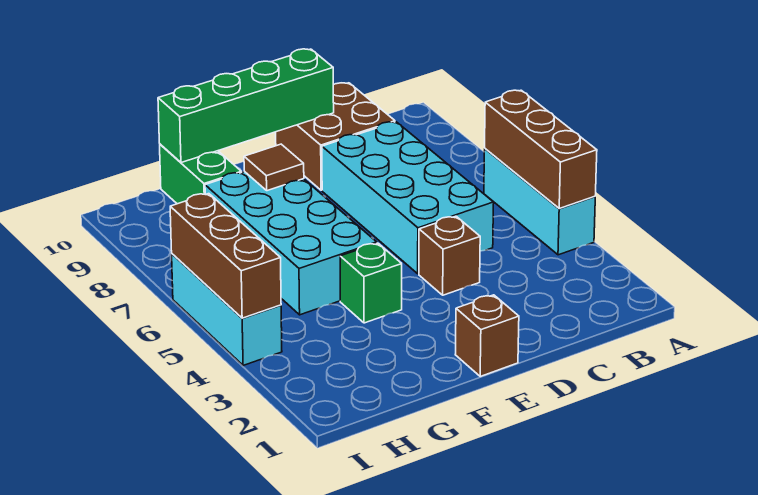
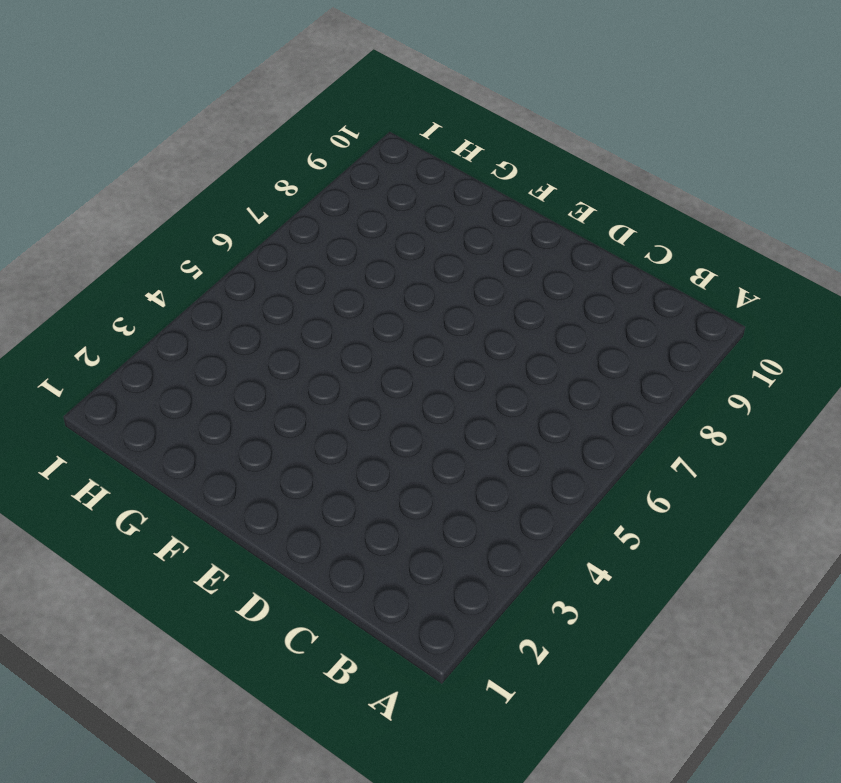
none -> cyan brick A4:A6 level 1
none -> cyan brick C5:D8 level 1
none -> brown brick C9:D10 level 1

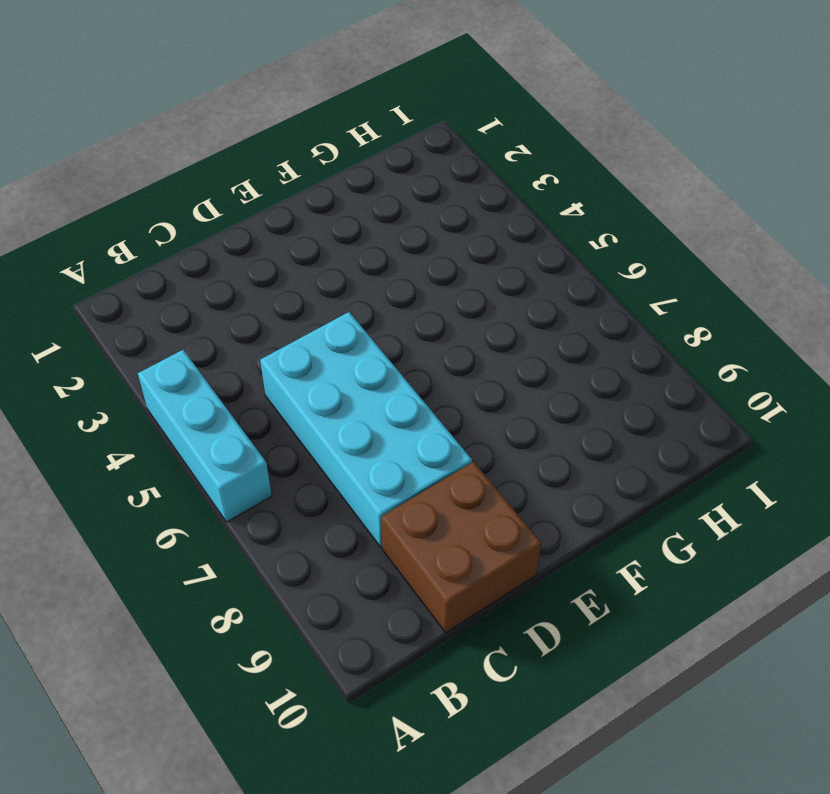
none -> brown brick D4 level 1
none -> brown brick E1 level 1
none -> green brick F4 level 1

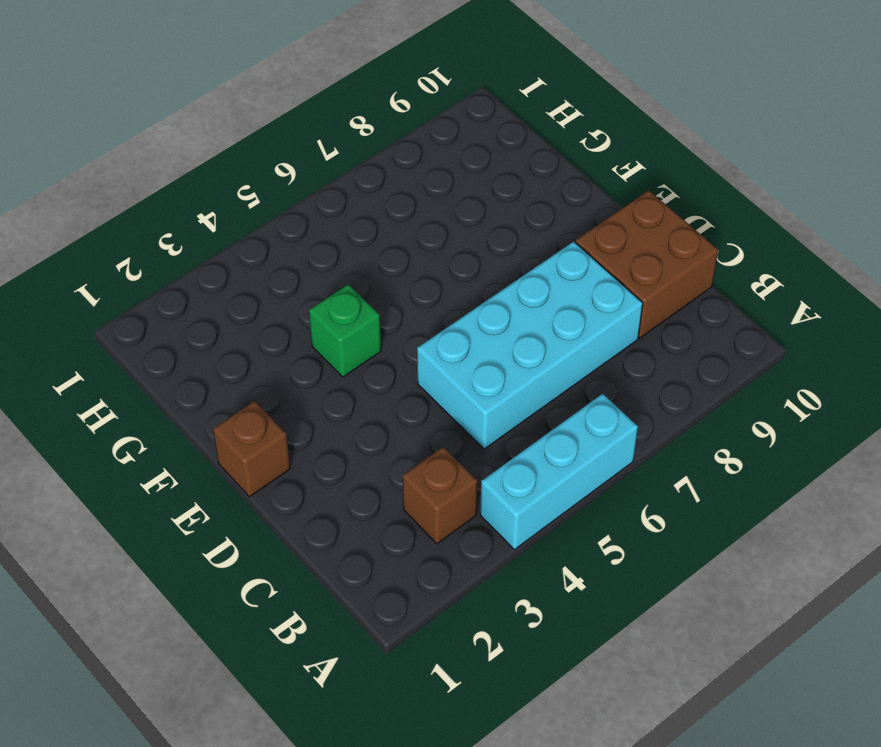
brown brick B3 level 1 -> brown brick D4 level 1
none -> cyan brick F5:G8 level 1
none -> green brick G9:G10 level 1
none -> cyan brick I4:I6 level 1

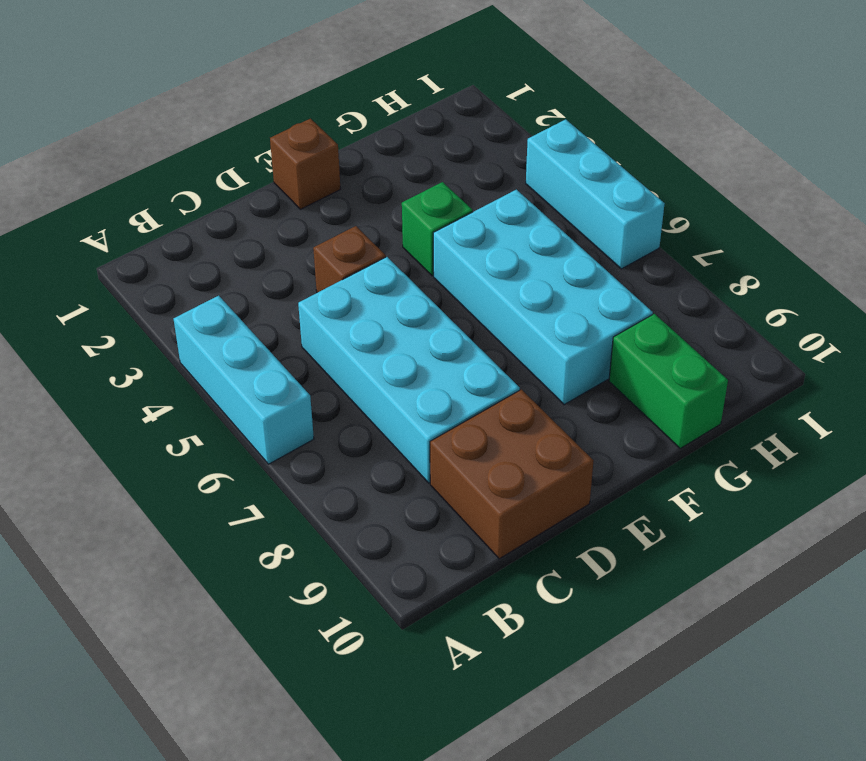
none -> brown brick A4:A6 level 2
none -> green brick D10:G10 level 2
none -> brown tile F8 level 2

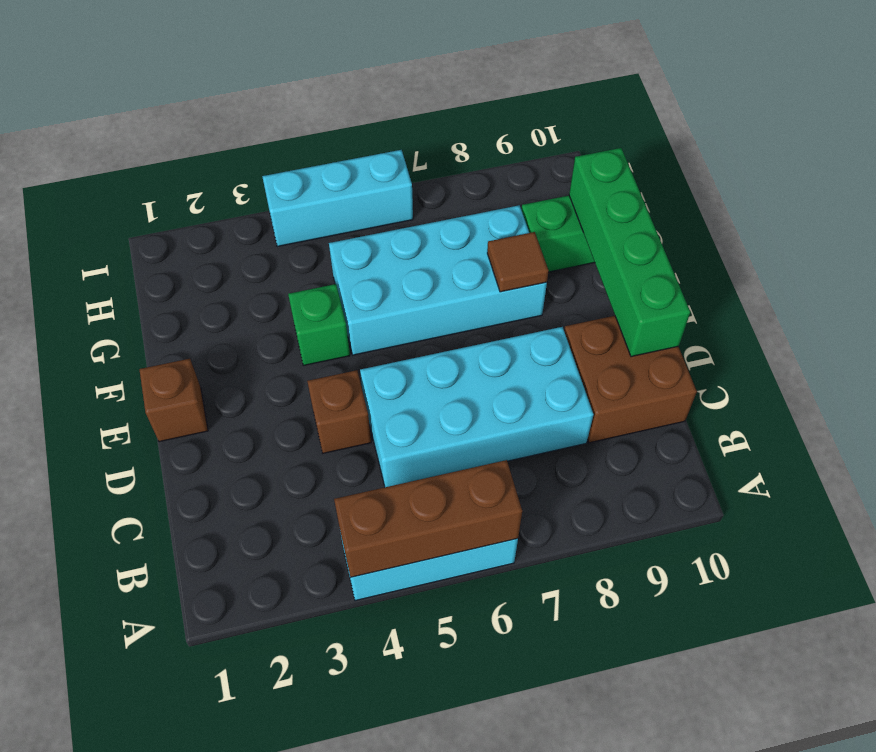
none -> brown brick I4:I6 level 2

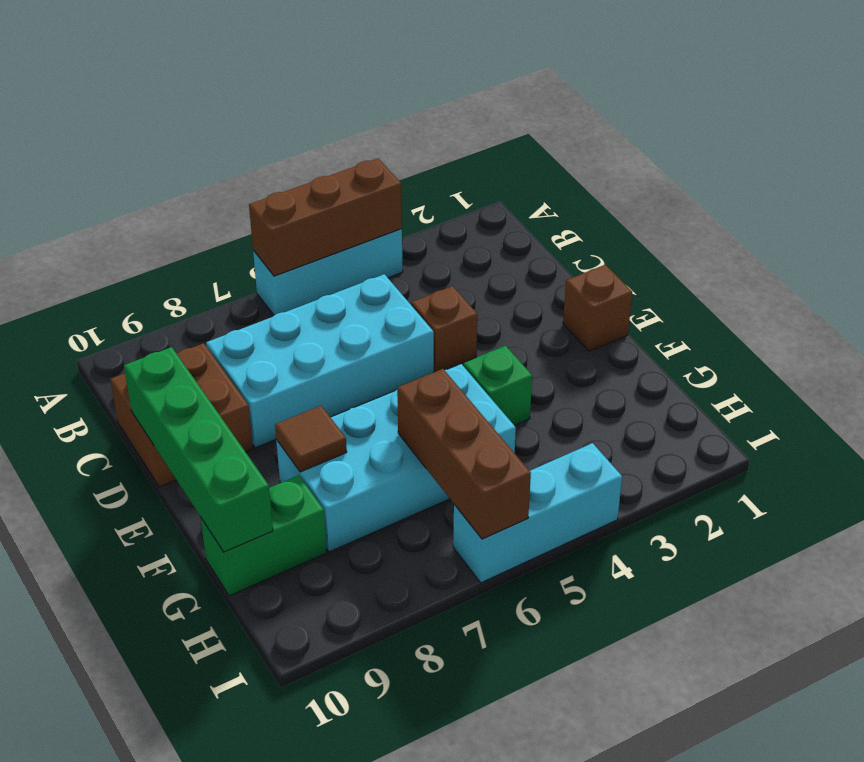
brown brick G6:I6 level 2 -> brown brick I4:I6 level 2

